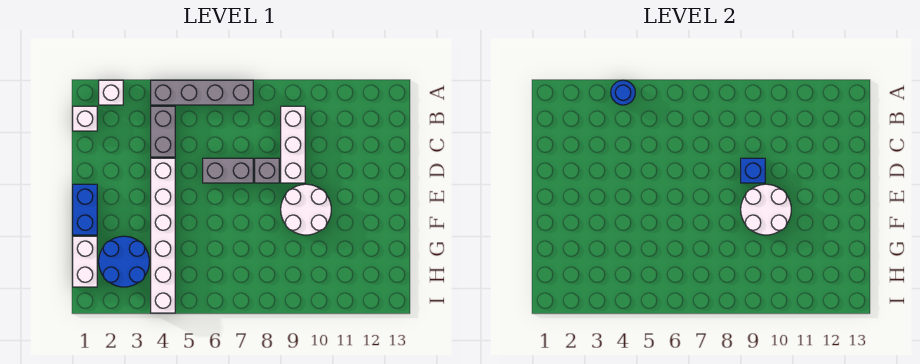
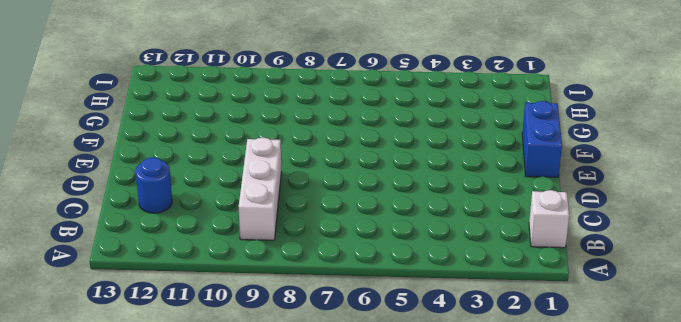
blue round brick C12 level 1 -> blue round brick A4 level 2
none -> white brick A2 level 1
none -> grey brick A4:A7 level 1
none -> grey brick B4:C4 level 1

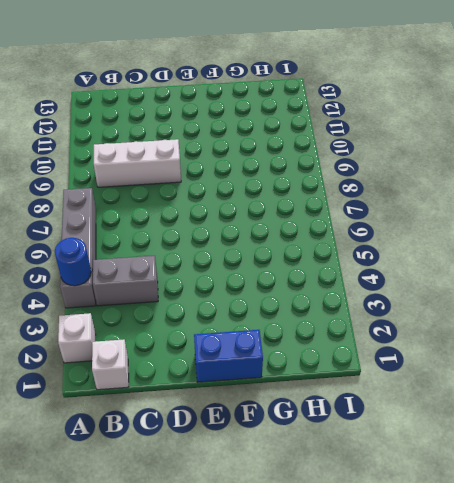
none -> white brick D4:I4 level 1
none -> grey brick D6:D7 level 1
none -> grey brick D8 level 1

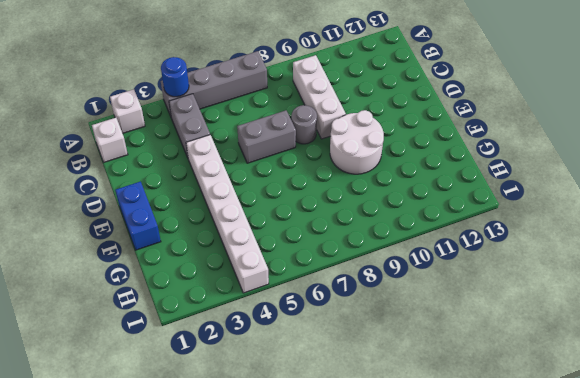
grey round brick D8 level 1 -> grey brick D8 level 1
none -> white brick G1:H1 level 1
none -> blue round brick G2:H3 level 1
none -> blue brick D9 level 2

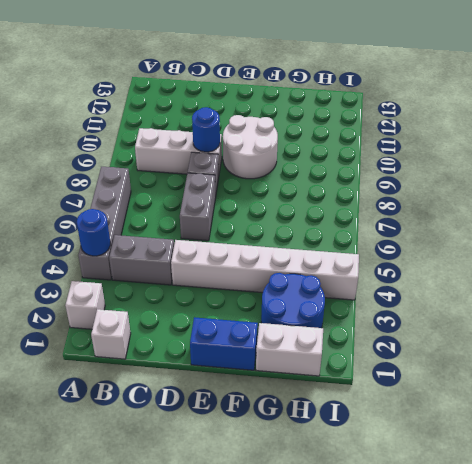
blue round brick D9 level 2 -> blue brick D9 level 2
none -> white round brick E9:F10 level 2

